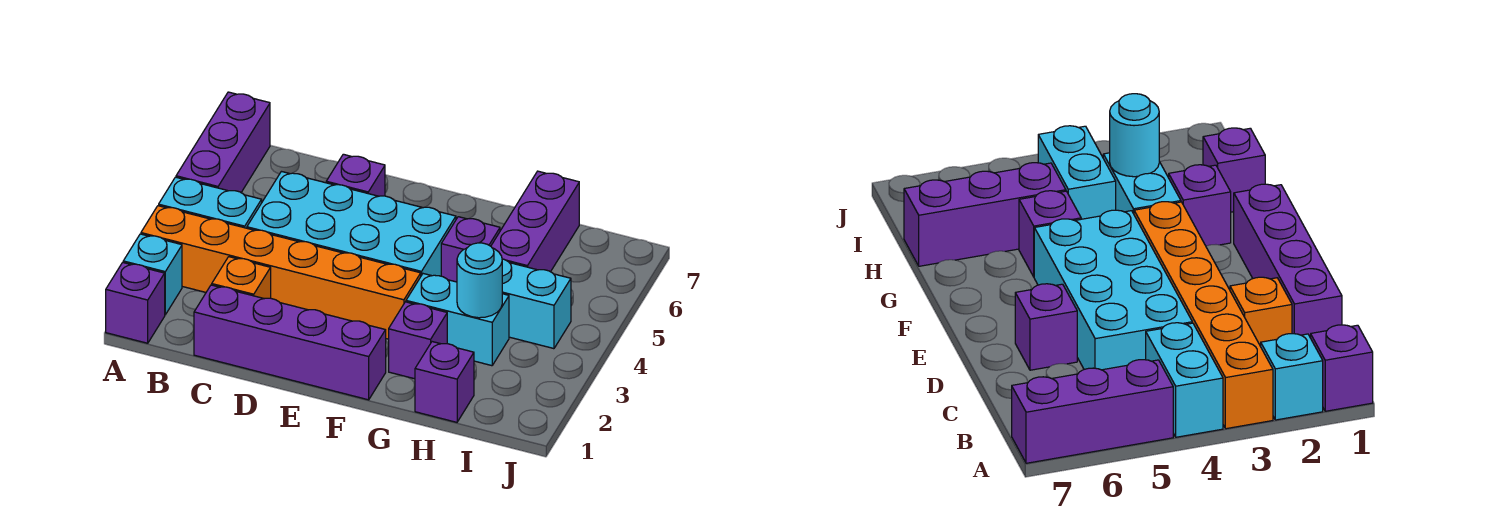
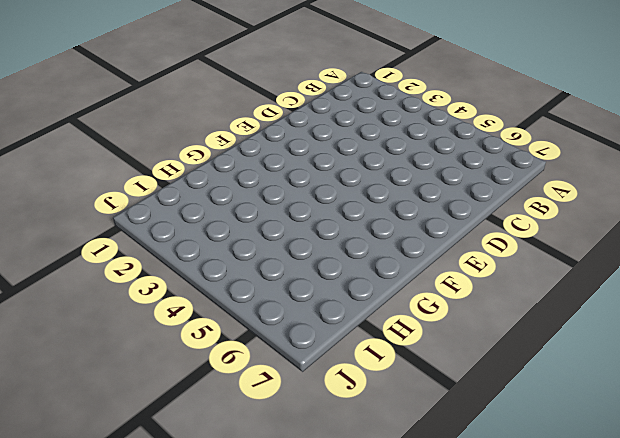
none -> purple brick A1 level 1
none -> cyan brick A2 level 1
none -> orange brick A3:F3 level 1

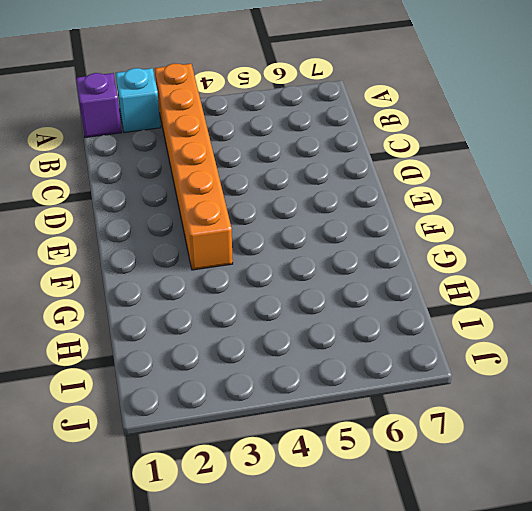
none -> cyan brick A4:B4 level 1
none -> purple brick A5:A7 level 1
none -> purple brick C1:F1 level 1

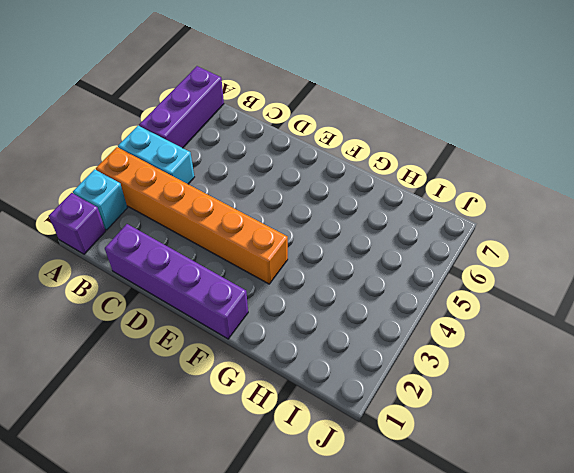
none -> orange brick C2 level 1
none -> cyan brick C4:F5 level 1
none -> purple brick D6 level 1

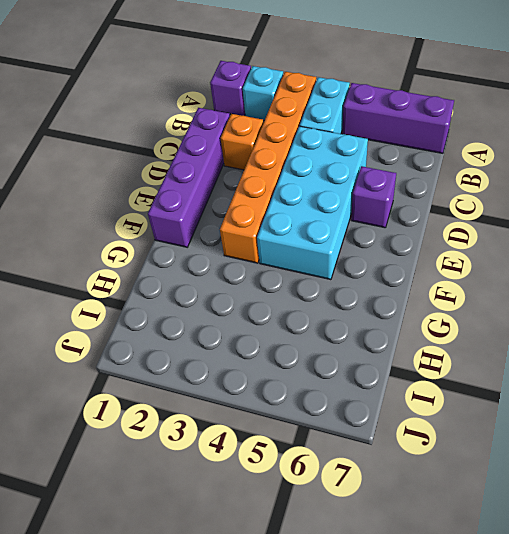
none -> purple brick G2 level 1
none -> cyan brick G3:H3 level 1
none -> purple brick G5 level 1

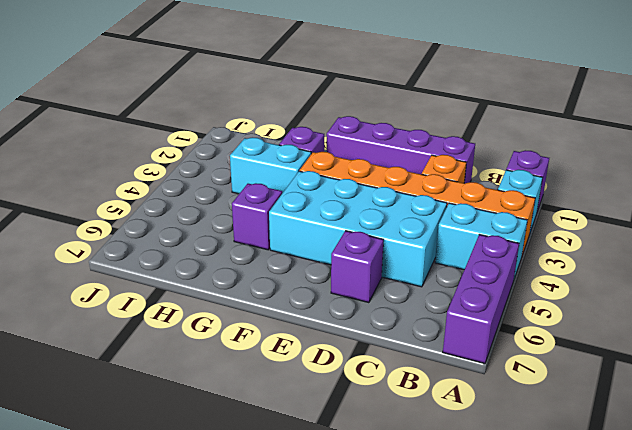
none -> purple brick H1 level 1
none -> cyan brick H4:I4 level 1
none -> purple brick H5:H7 level 1

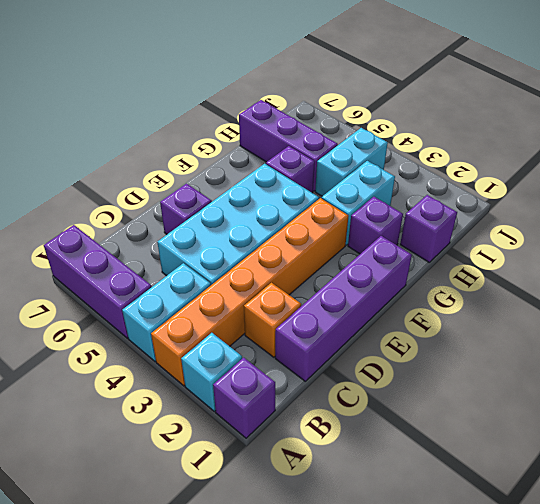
none -> cyan round brick H3 level 2

